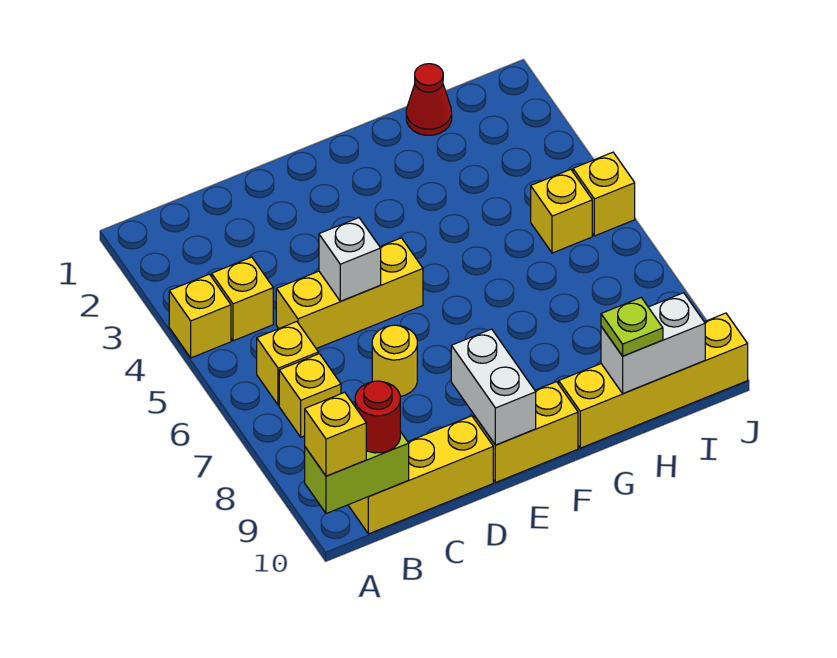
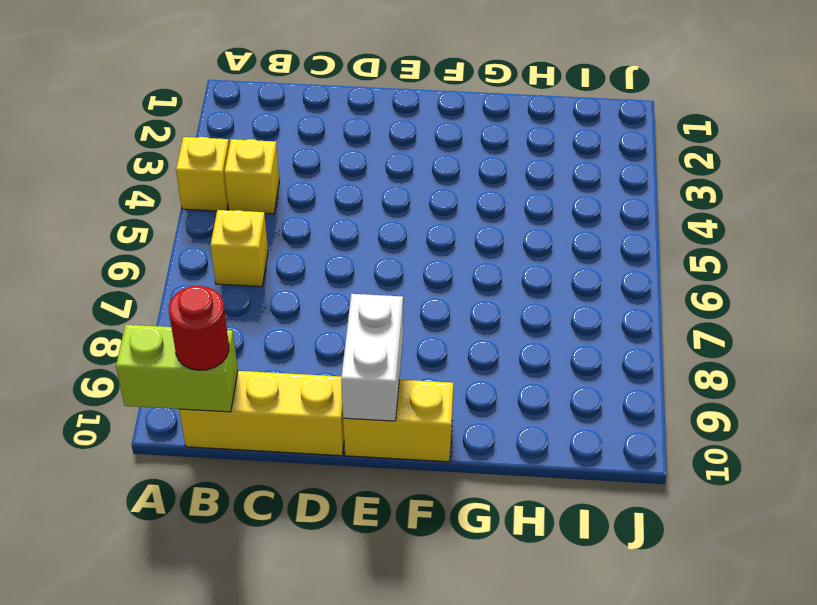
none -> yellow brick B7 level 1
none -> yellow brick C5:E5 level 1
none -> yellow round brick D7 level 1

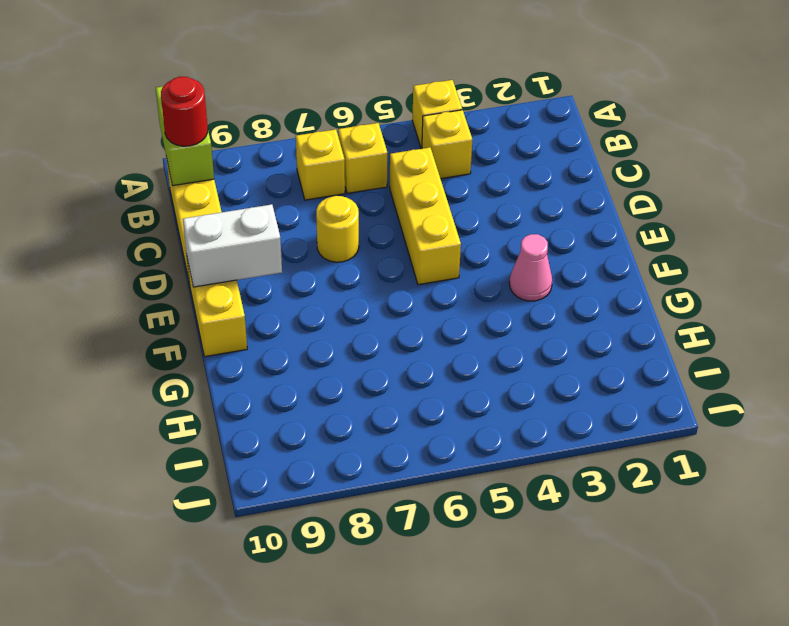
pink cone F3 level 1 -> none
none -> yellow brick G10:J10 level 1
none -> red cone H1 level 1
none -> yellow brick I5 level 1

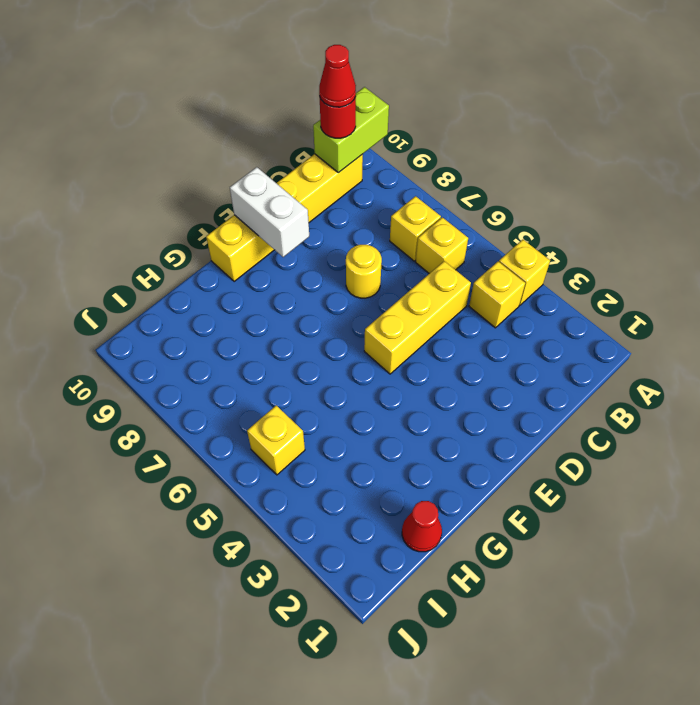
red cone B10 level 4 -> none
none -> yellow brick G10:J10 level 1
none -> yellow brick J5 level 1
none -> white brick D5 level 2

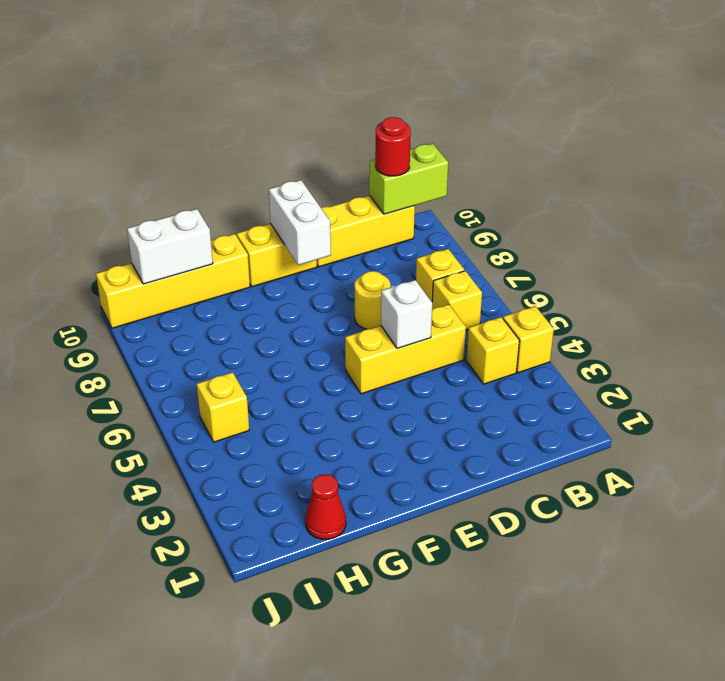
none -> yellow brick J5 level 1
none -> yellow brick A10 level 3
none -> lime plate H10 level 3

